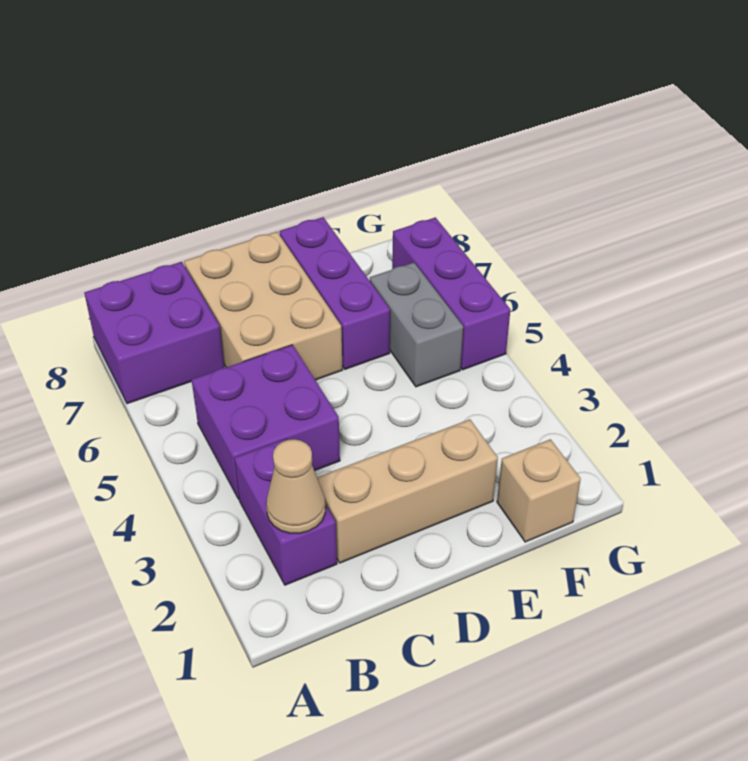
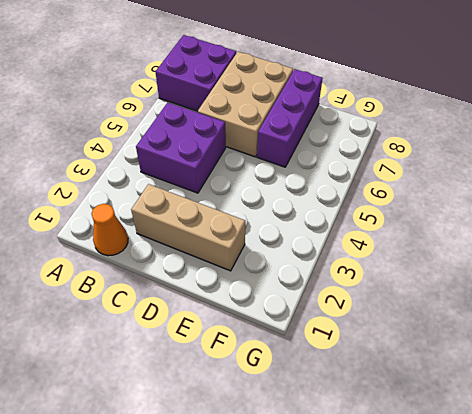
orange cone B1 level 1 -> none
none -> purple brick B2:B3 level 1
none -> tan brick F1 level 1

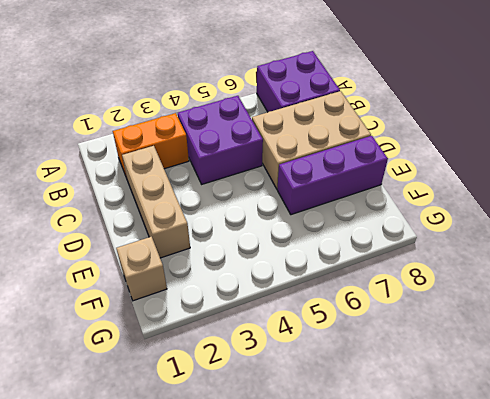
orange brick B2:B3 level 1 -> purple brick B2:B3 level 1
none -> grey brick F5:F6 level 1
none -> purple brick G5:G7 level 1

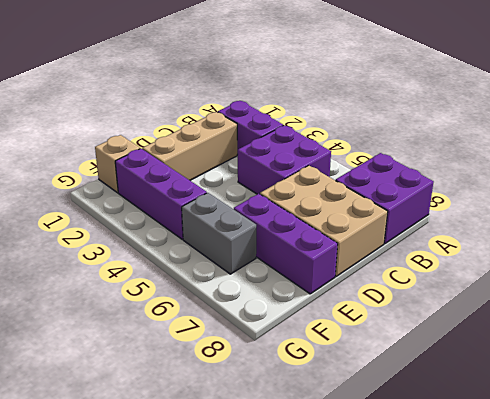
purple brick F2:F4 level 1 -> purple brick G5:G7 level 1
none -> tan cone B2 level 2

